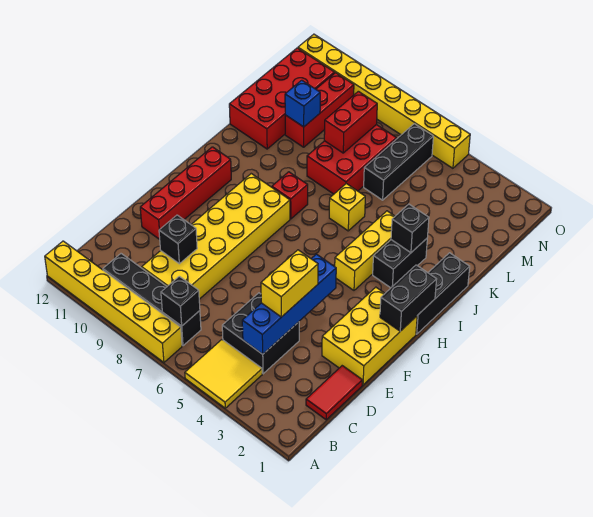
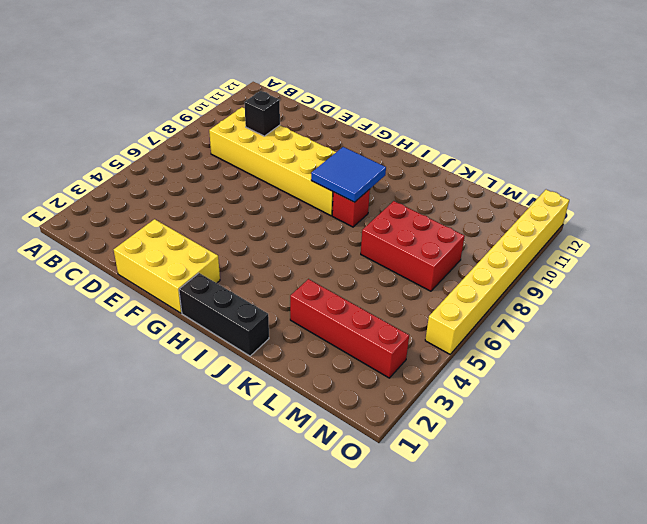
blue tile H8:I9 level 2 -> none
red brick K3:N3 level 1 -> red brick E11:H11 level 1
none -> yellow tile A4:B5 level 1
none -> yellow brick A7:A12 level 1
none -> black brick B7:B10 level 1

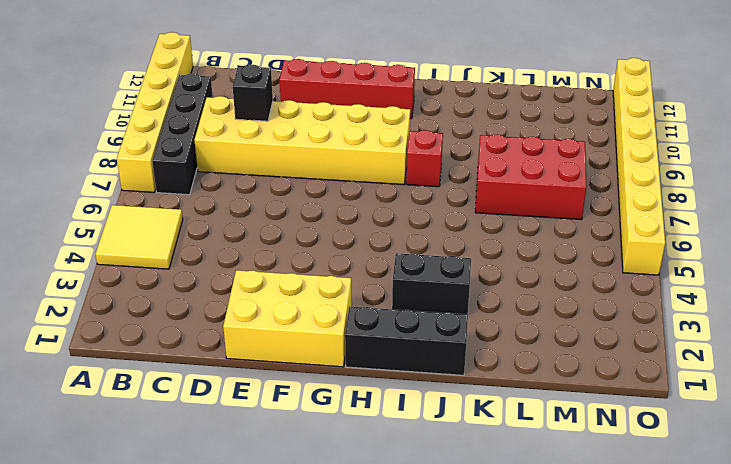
none -> red tile C1:D1 level 1
none -> black brick C4:D5 level 1
none -> yellow brick H4:J4 level 1

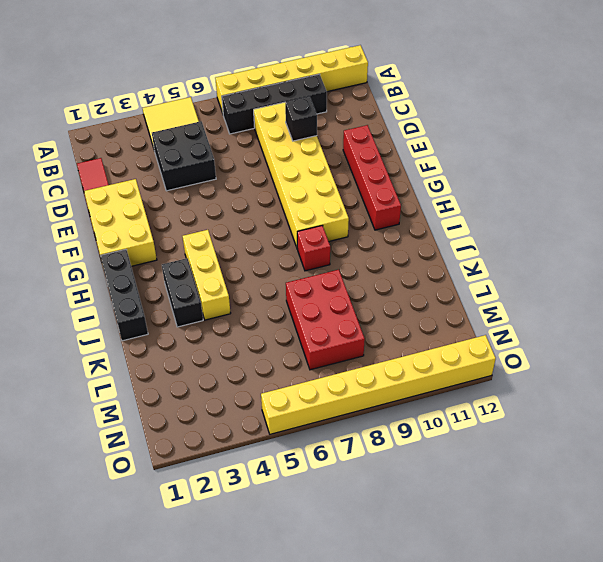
none -> yellow brick J6 level 1
none -> red brick K11:N12 level 1
none -> black brick L6:N6 level 1

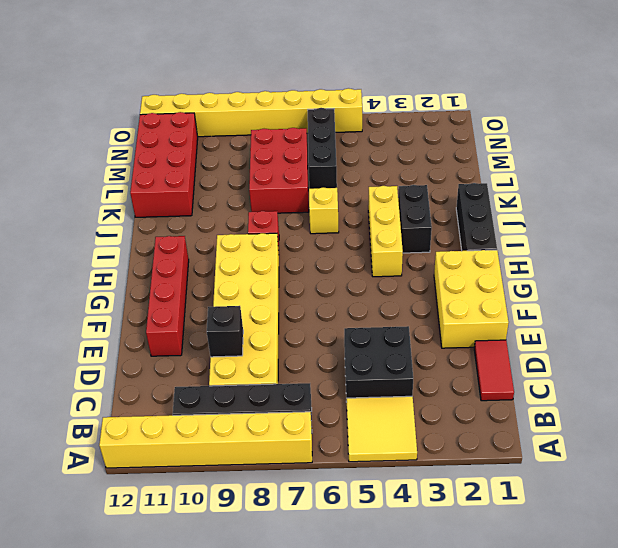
none -> red brick L10:N10 level 1
none -> black brick B7 level 2
none -> blue brick C4:F4 level 2

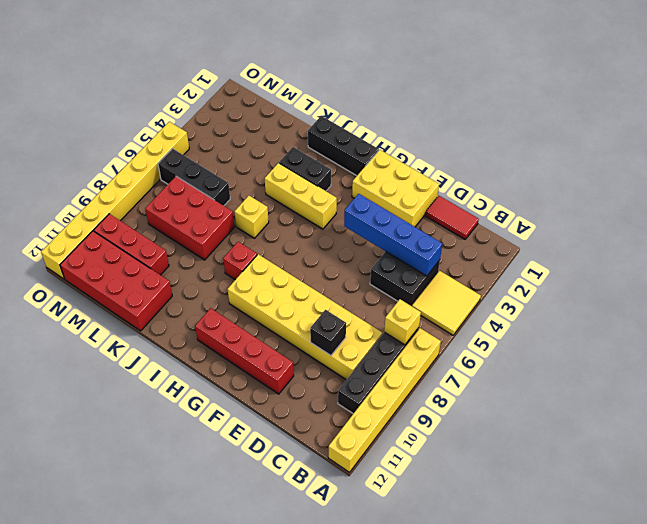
yellow brick B7 level 2 -> black brick B7 level 2
none -> black brick G1:H1 level 2
none -> black brick J3 level 2
none -> red brick L8:M8 level 2

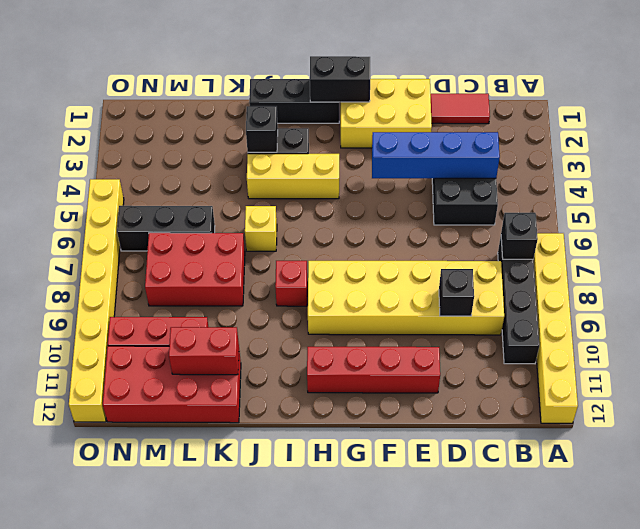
red brick K11:L11 level 2 -> red brick L8:M8 level 2
none -> yellow tile A4:B5 level 1
none -> blue brick L10 level 2
none -> yellow brick D4:E4 level 3

